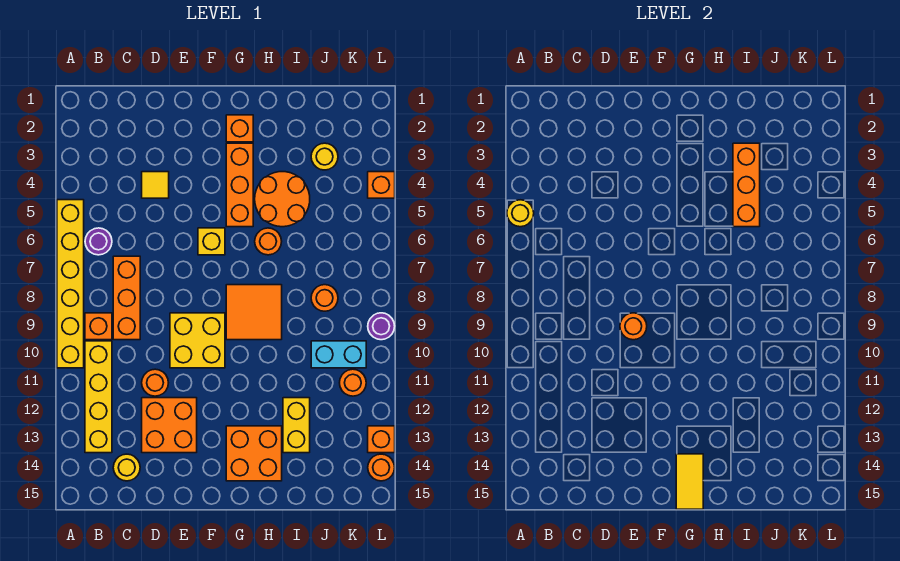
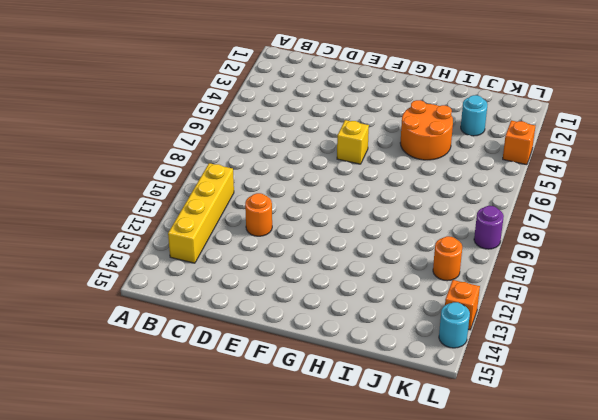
cyan round brick J3 level 1 -> yellow round brick J3 level 1
cyan round brick L14 level 1 -> orange round brick L14 level 1
none -> yellow brick A5:A10 level 1
none -> purple round brick B6 level 1
none -> orange brick B9 level 1
none -> orange brick C7:C9 level 1

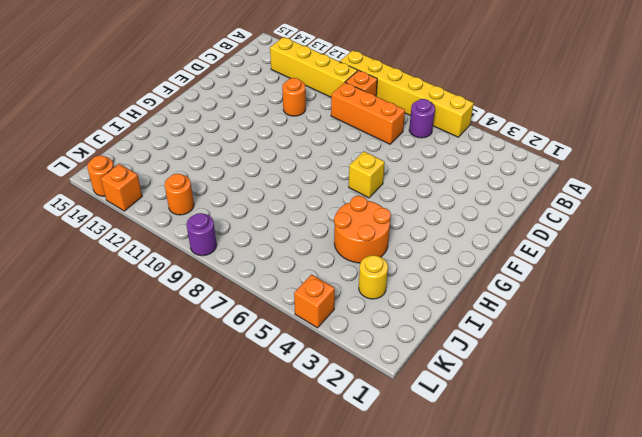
none -> yellow round brick C14 level 1
none -> yellow tile D4 level 1
none -> orange brick D12:E13 level 1
none -> yellow brick E9:F10 level 1

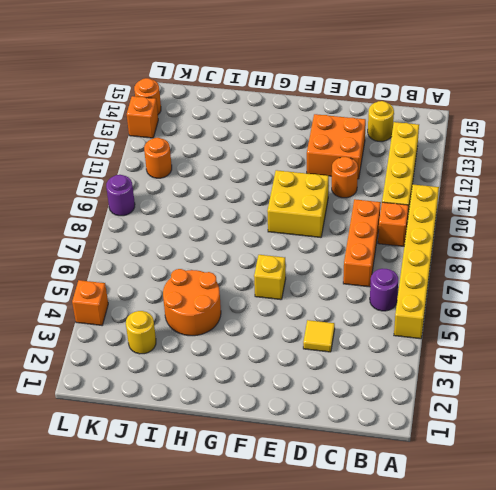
none -> orange brick G2 level 1
none -> orange brick G3:G5 level 1
none -> orange tile G8:H9 level 1
none -> orange brick G13:H14 level 1

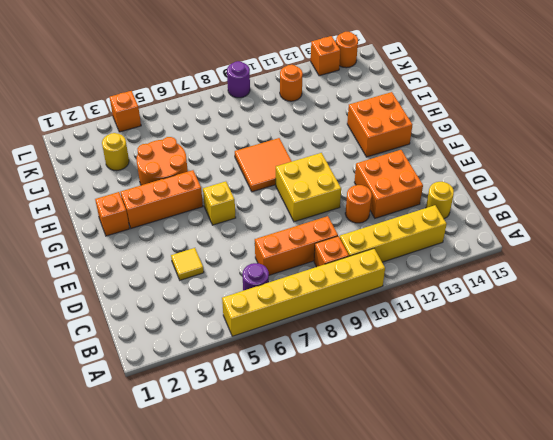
none -> orange round brick H6 level 1
none -> yellow brick I12:I13 level 1
none -> orange round brick J8 level 1
none -> cyan brick J10:K10 level 1

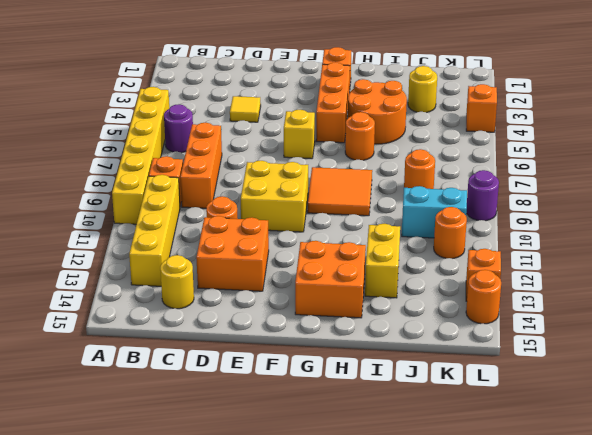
none -> yellow round brick A5 level 2
none -> orange round brick E9 level 2
none -> yellow tile G14:G15 level 2
none -> orange brick I3:I5 level 2

